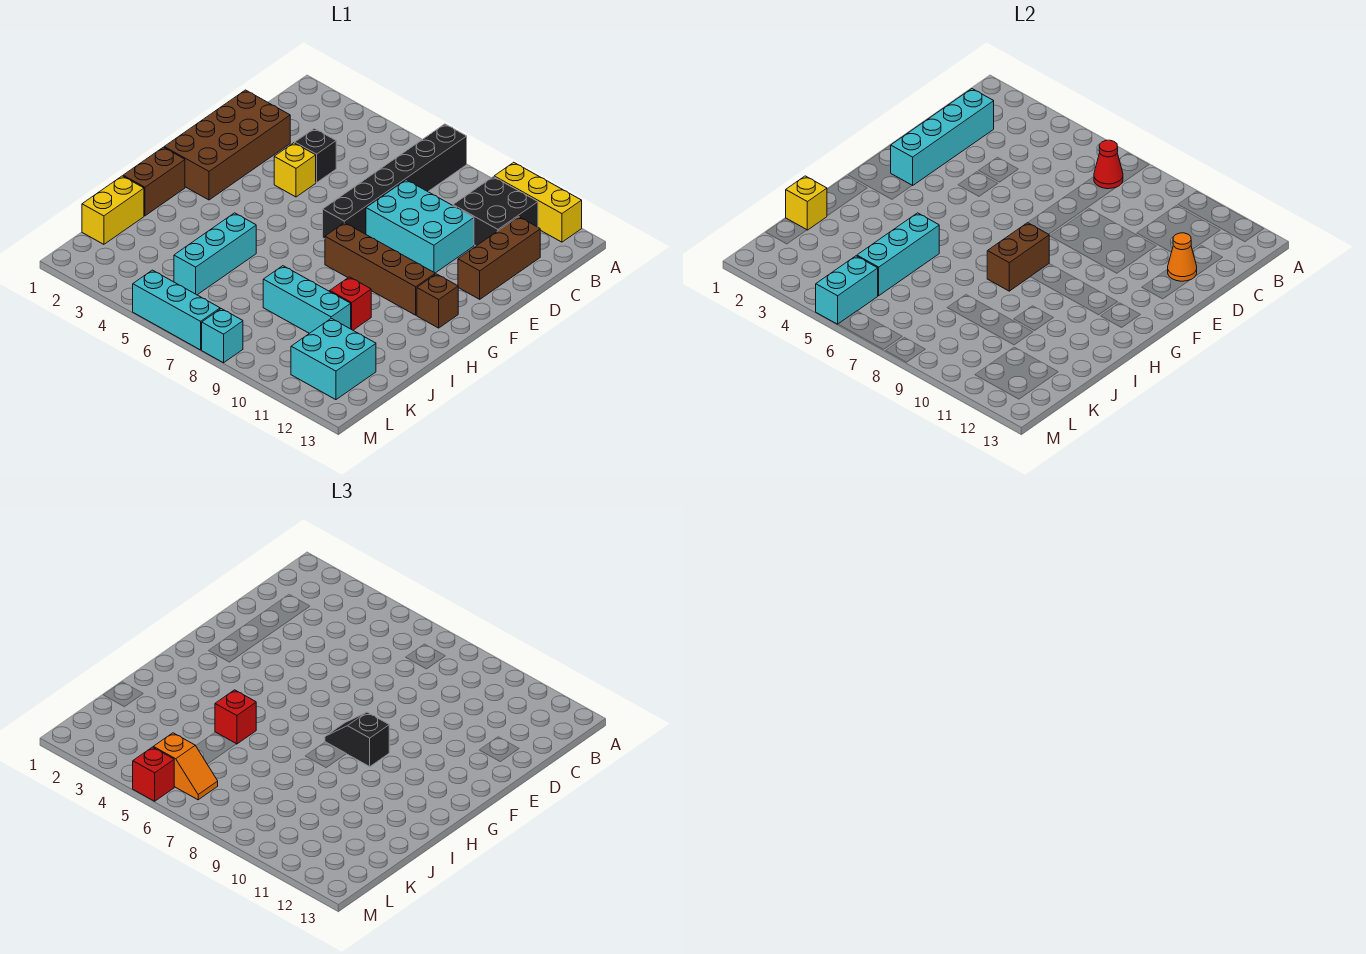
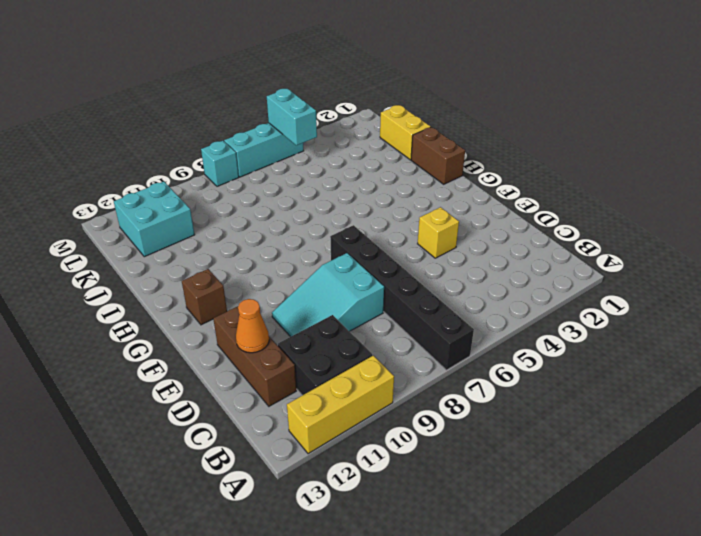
cyan slope D8:E10 level 1 top 8 -> cyan brick D8:E10 level 1
none -> brown brick D1:G2 level 1
none -> black brick D4 level 1
none -> brown brick G8:G11 level 1

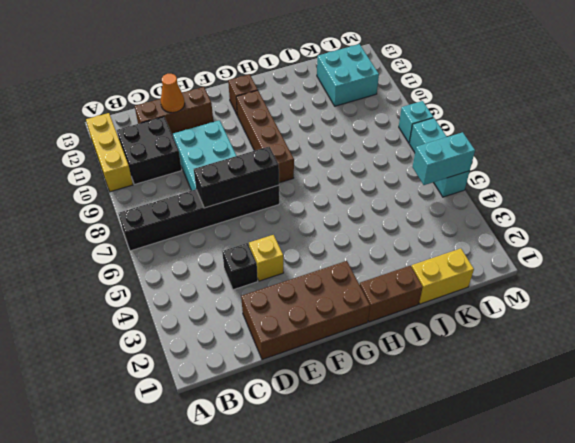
black brick D7:F7 level 2 -> none
none -> cyan brick I5:K5 level 1
none -> red brick I10 level 1
none -> cyan brick J8:J10 level 1

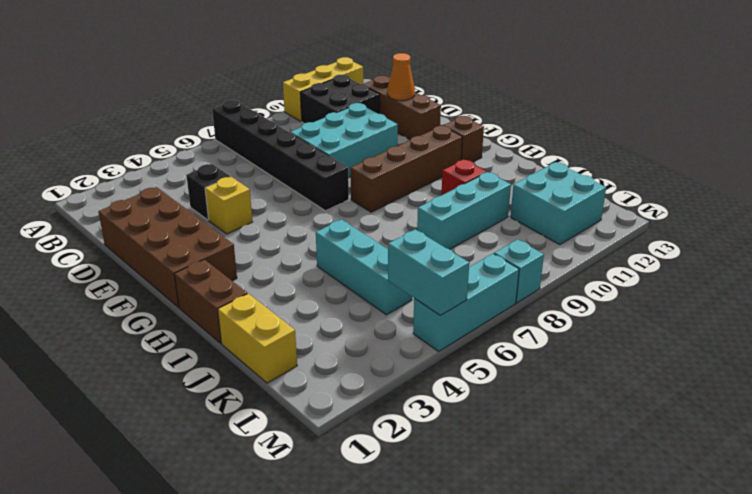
none -> red cone B7 level 2
none -> cyan brick C2:F2 level 2
none -> brown brick G8:H8 level 2

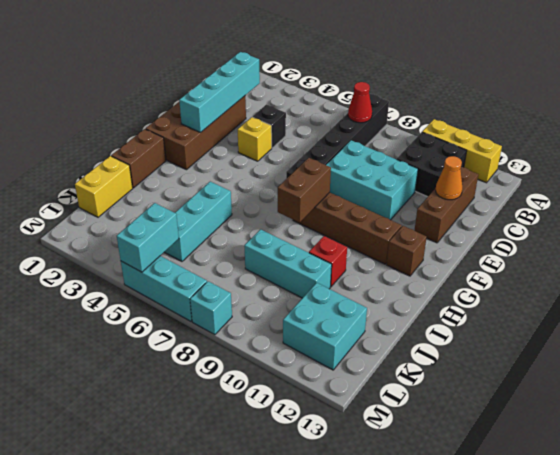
none -> cyan brick I5:K5 level 2
none -> yellow brick J1 level 2
none -> black slope G8:G9 level 3 top 9

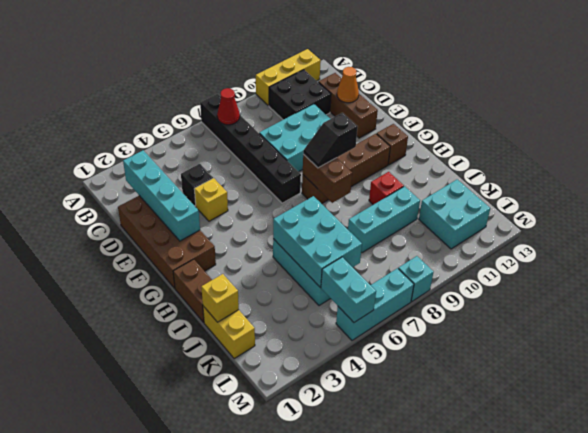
cyan brick I5:K6 level 2 -> cyan brick I5:K5 level 2
none -> red brick I5 level 3
none -> orange slope L5:L6 level 3 top 5
none -> red brick M5 level 3

